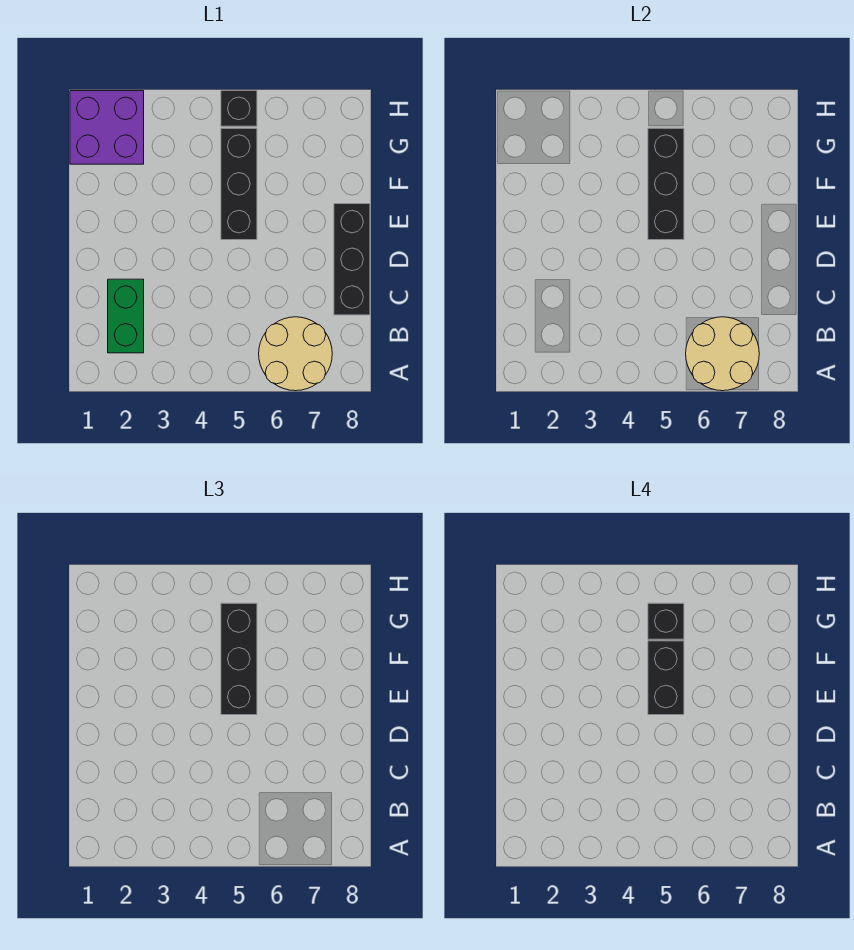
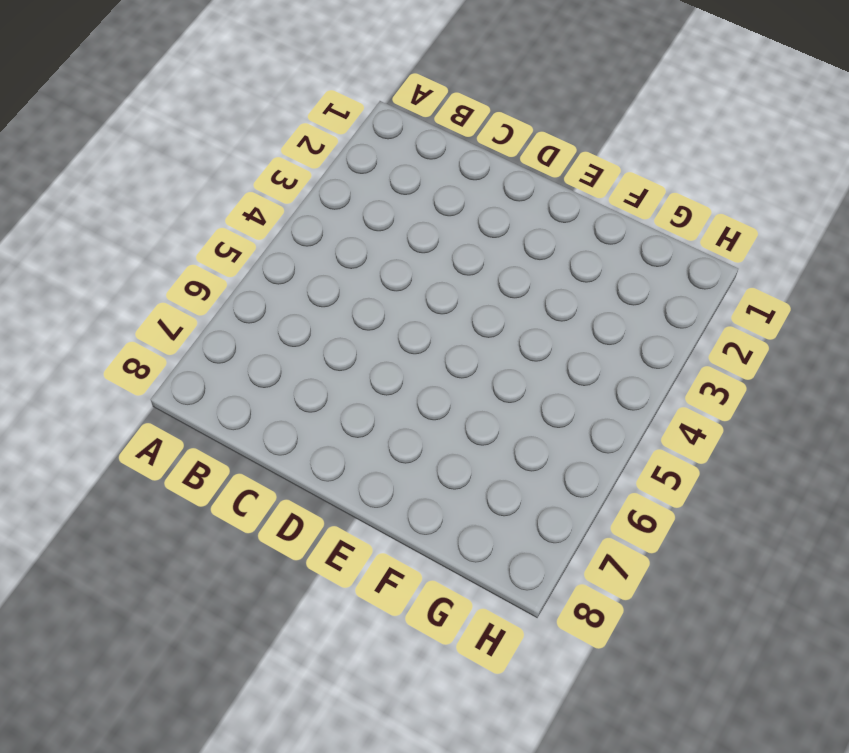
none -> tan round brick A6:B7 level 1
none -> green brick B2:C2 level 1

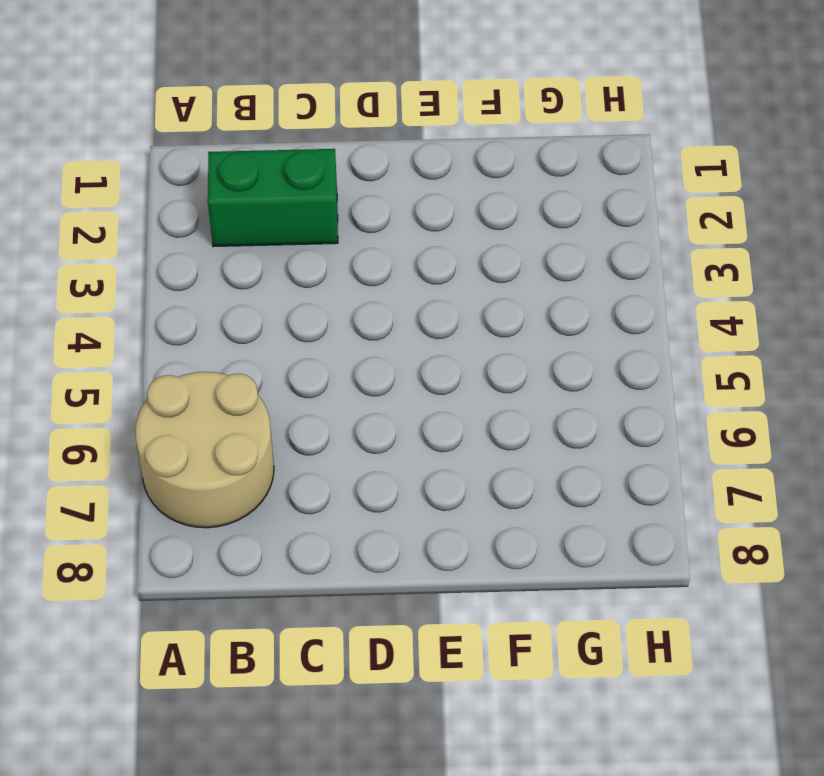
none -> black brick C8:E8 level 1
none -> black brick E5:G5 level 1

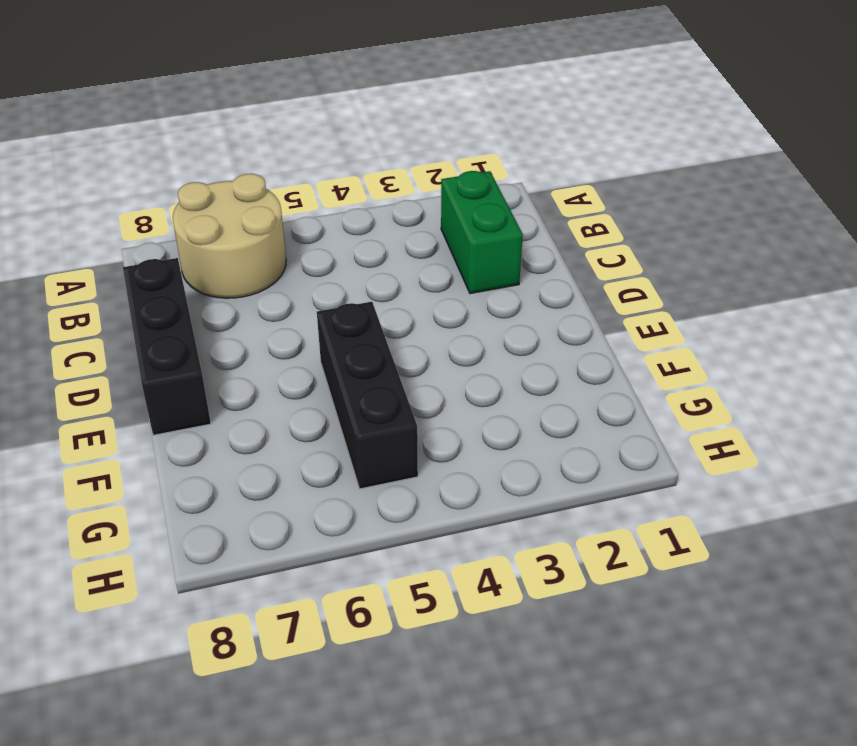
none -> purple brick G1:H2 level 1
none -> black brick H5 level 1

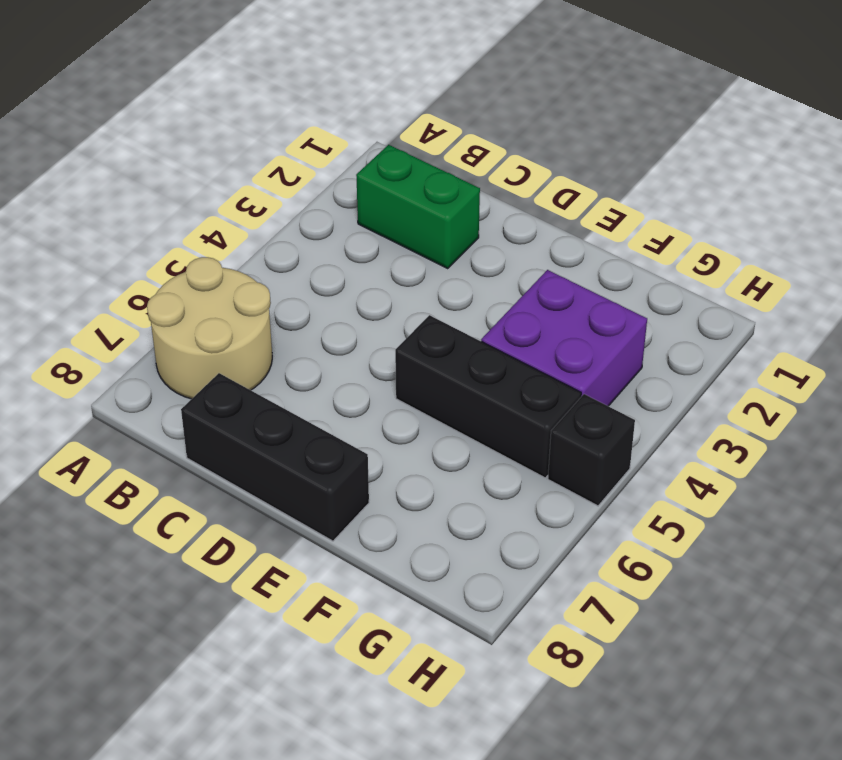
purple brick F3:G4 level 1 -> purple brick G1:H2 level 1
none -> tan round brick A6:B7 level 2
none -> black brick E5:G5 level 2

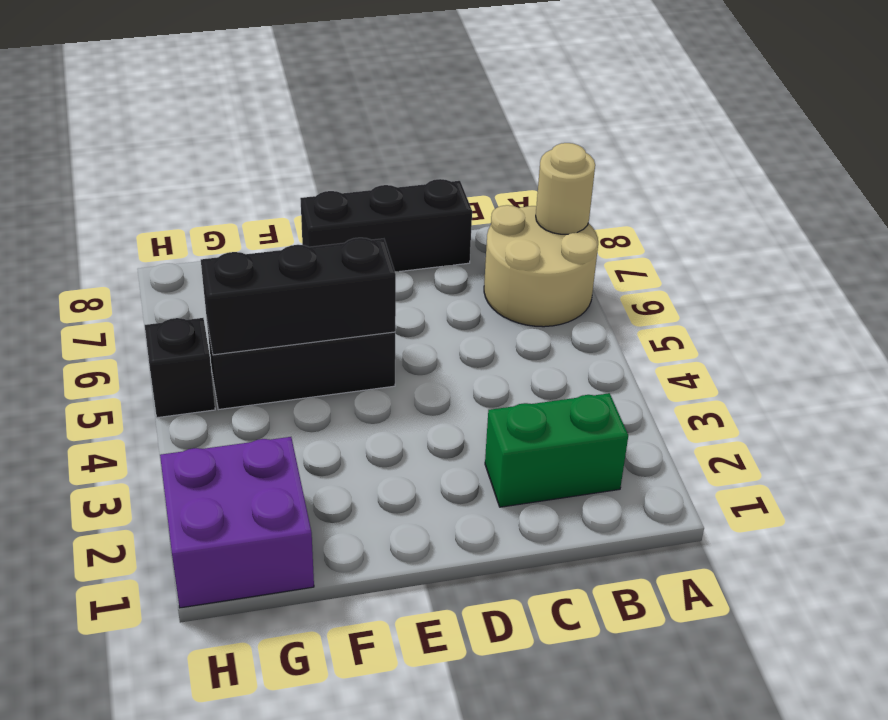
tan round brick A7 level 2 -> tan round brick A6:B7 level 2
none -> black brick E5:G5 level 3
none -> black brick E5:F5 level 4

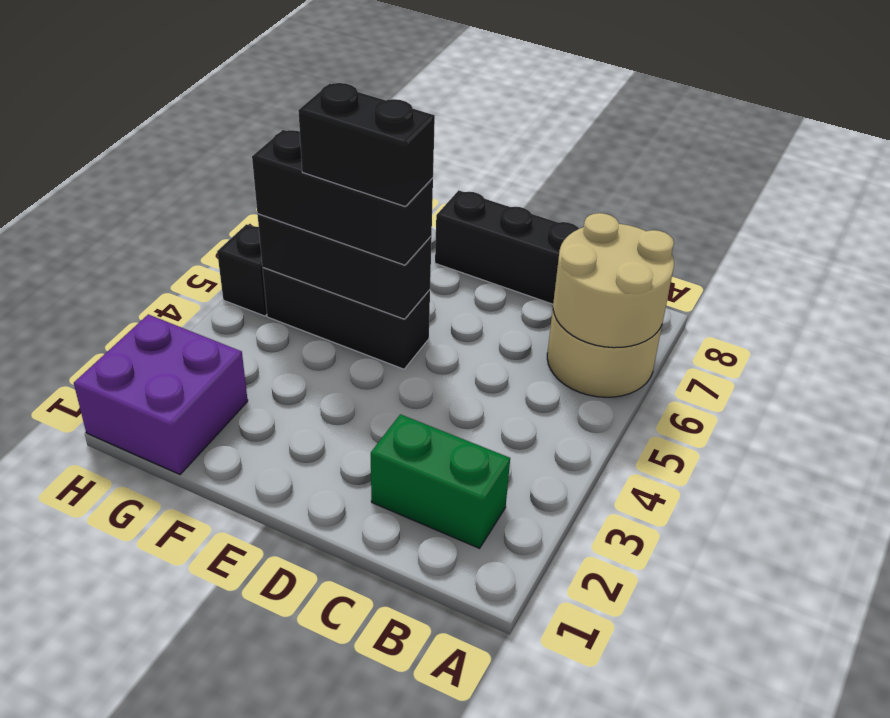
none -> black brick G5 level 4

